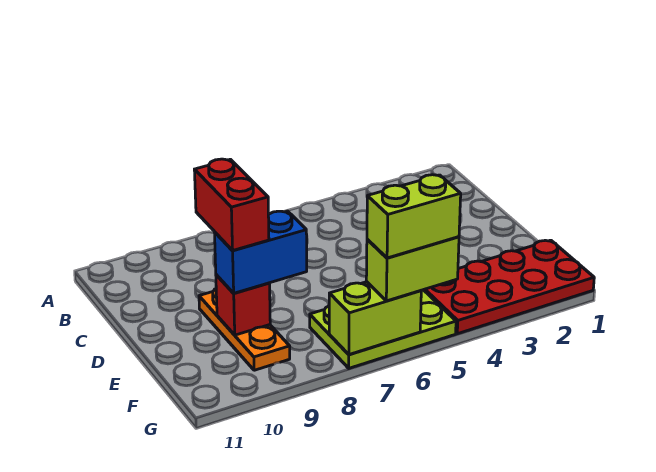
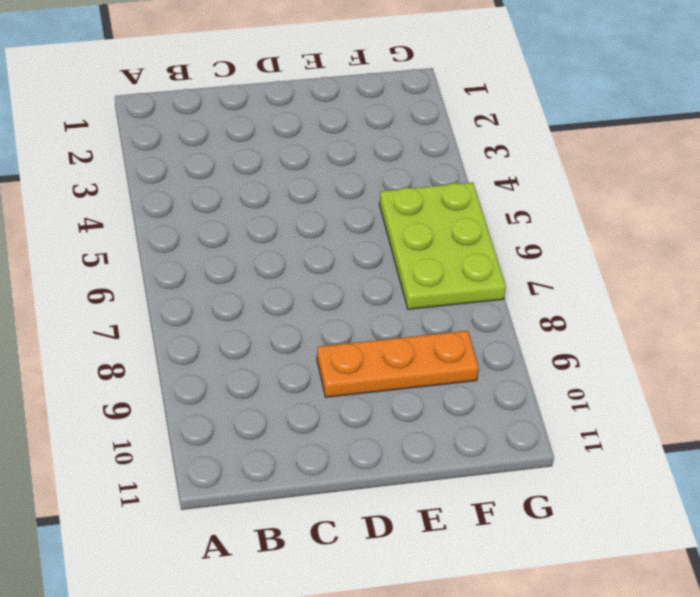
none -> red plate F1:G4 level 1
none -> red brick E9 level 2

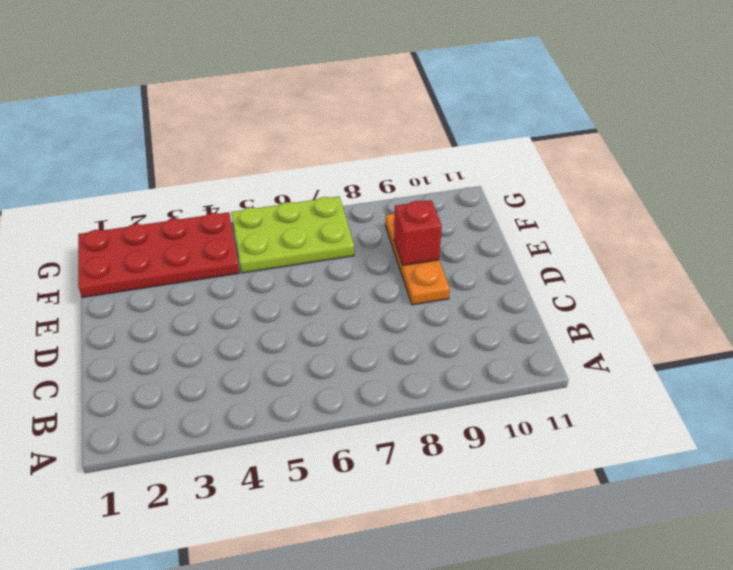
none -> lime brick G6:G7 level 2
none -> blue brick E8:E9 level 3

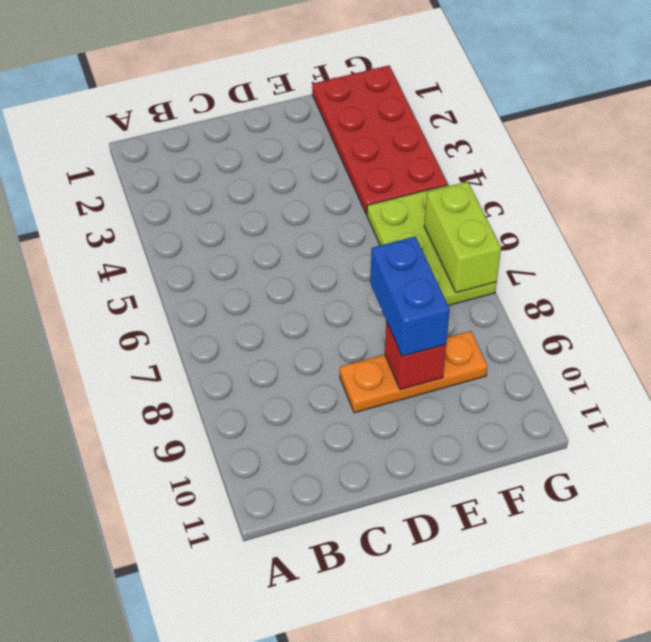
none -> lime brick G5:G6 level 3
none -> red brick D9:E9 level 4

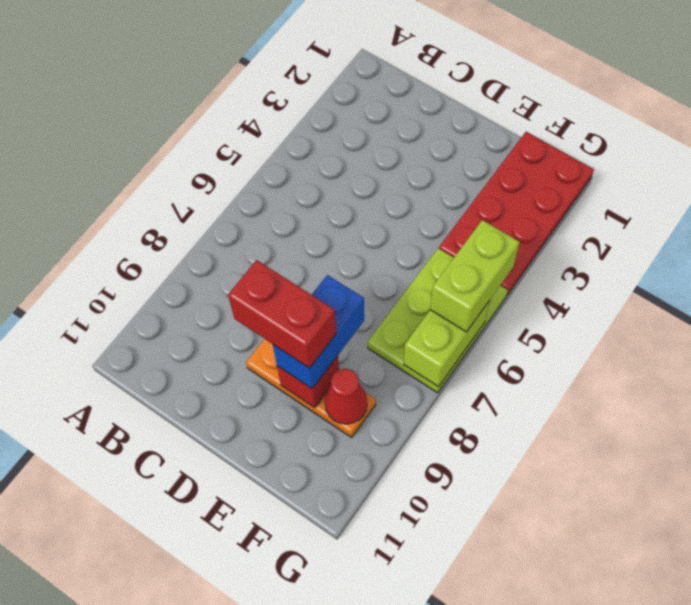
red cone F9 level 2 -> none
none -> lime brick G5:G6 level 4

